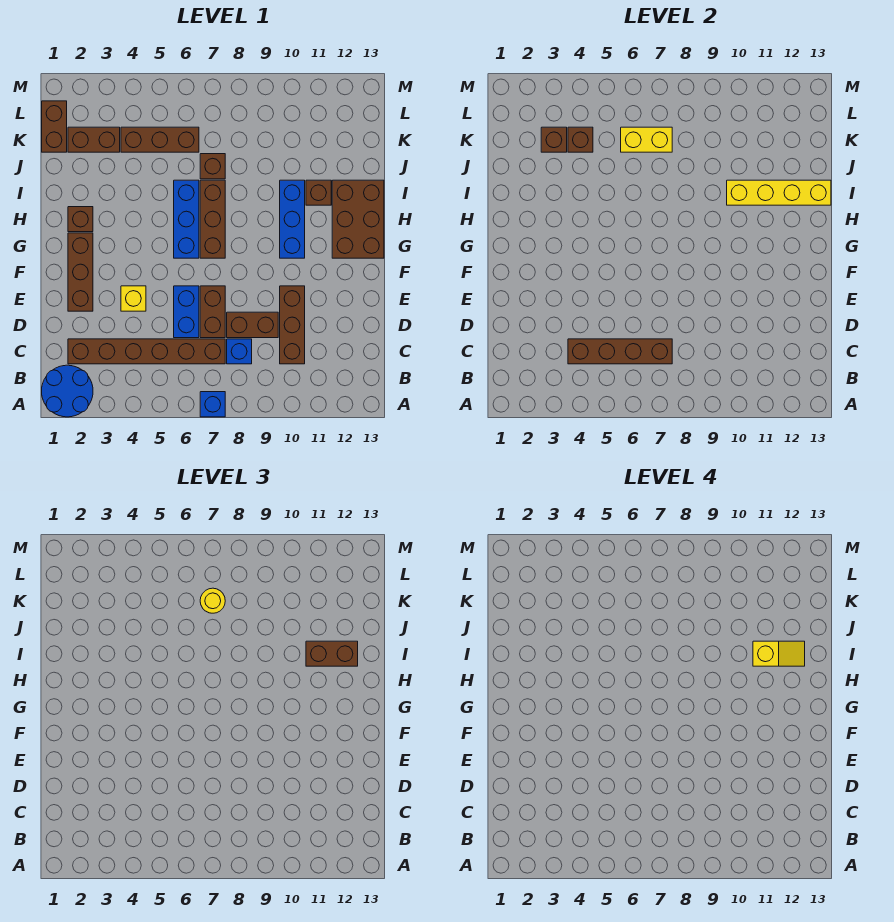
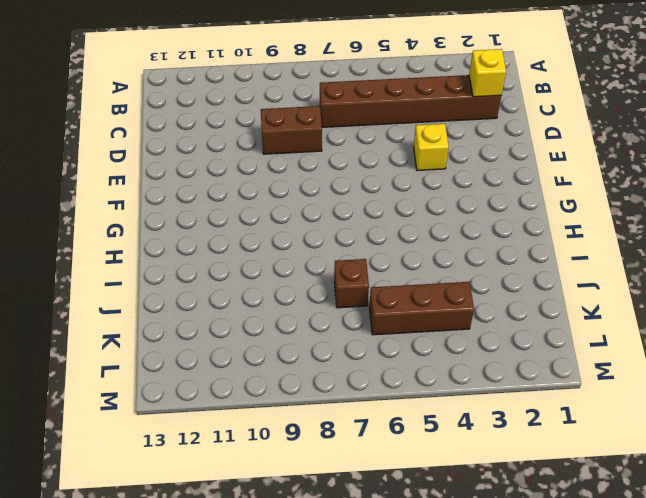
yellow brick C2 level 2 -> none
none -> blue round brick A1:B2 level 1
none -> blue brick A7 level 1
none -> blue brick C8 level 1

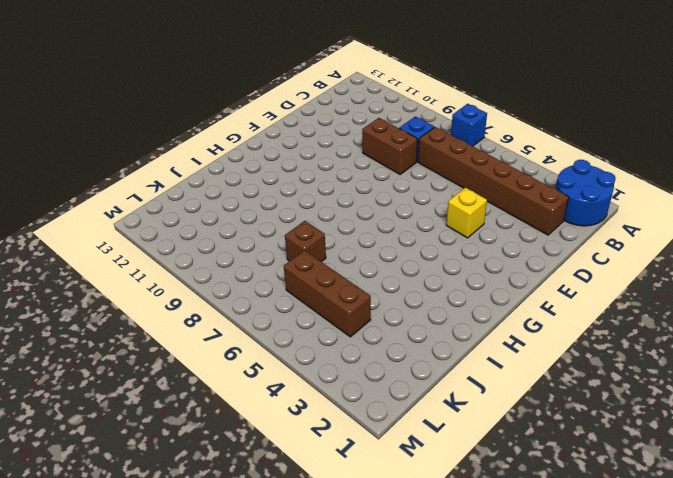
none -> brown brick C10:E10 level 1
none -> blue brick D6:E6 level 1
none -> brown brick D7:E7 level 1

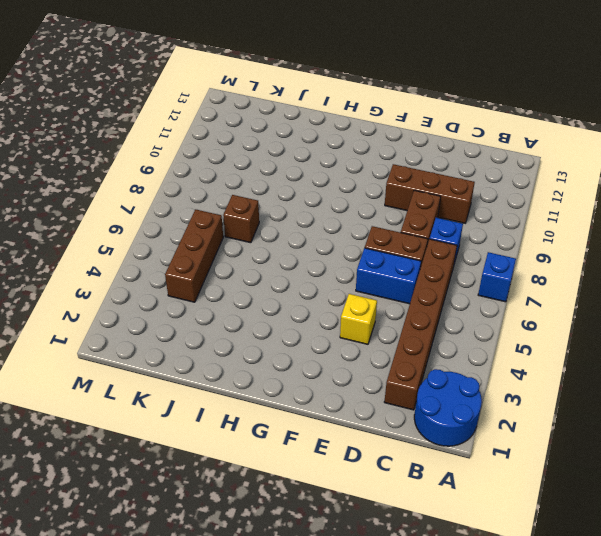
none -> brown brick E2:G2 level 1
none -> blue brick G6:I6 level 1
none -> brown brick G7:I7 level 1

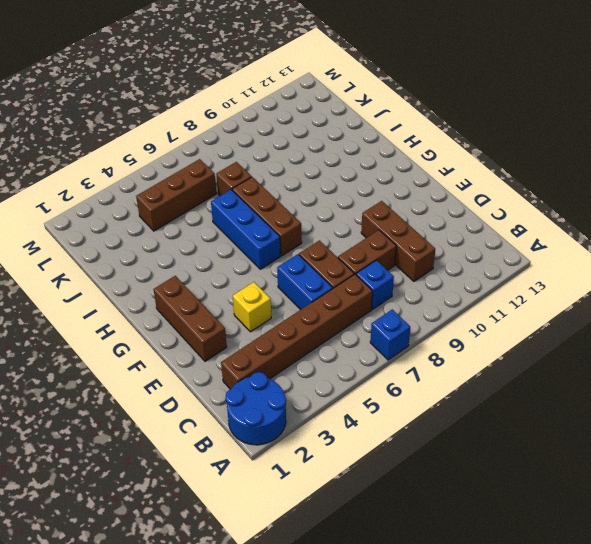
none -> blue brick G10:I10 level 1
none -> brown brick G12:I13 level 1
none -> brown brick H2 level 1

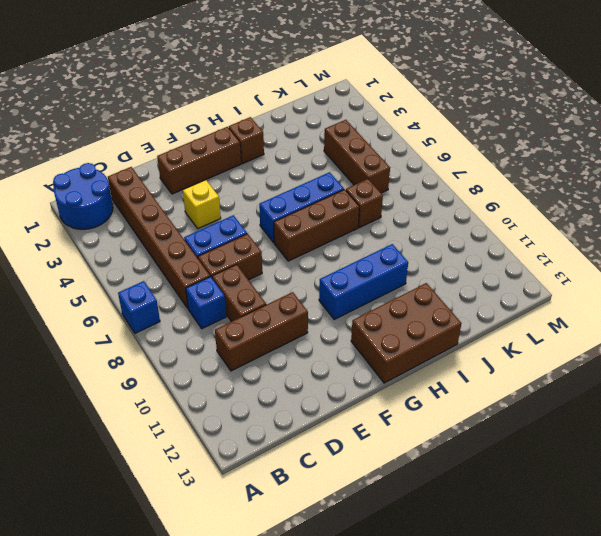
none -> brown brick I11 level 1
none -> brown brick K1:L1 level 1
none -> brown brick K2:K3 level 1

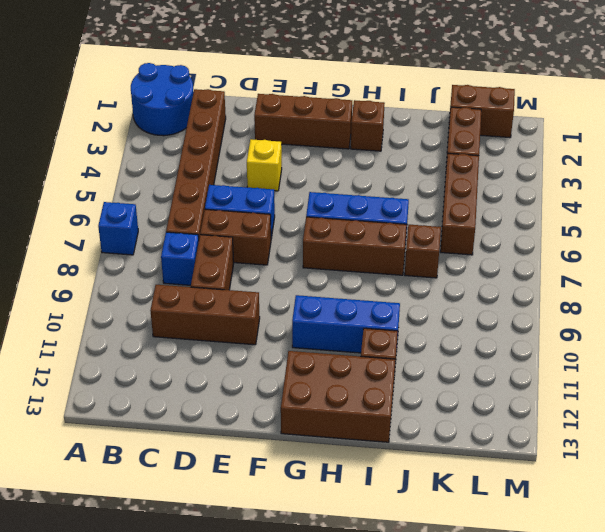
none -> brown brick C4:C7 level 2
none -> yellow brick I10:I13 level 2
none -> brown brick K3 level 2

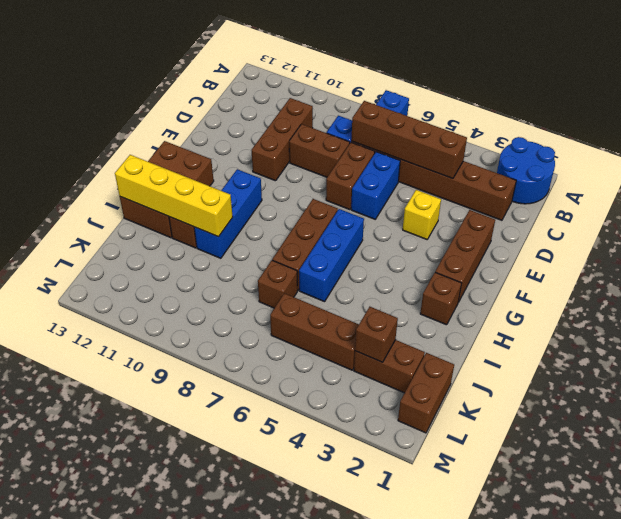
none -> brown brick K4 level 2
none -> yellow brick K6:K7 level 2
none -> brown brick I11:I12 level 3

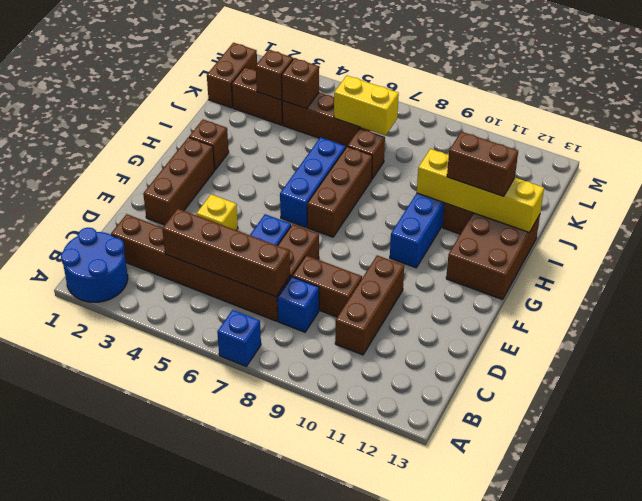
none -> yellow round brick K7 level 3
none -> yellow slope I11:I12 level 4 top 11

